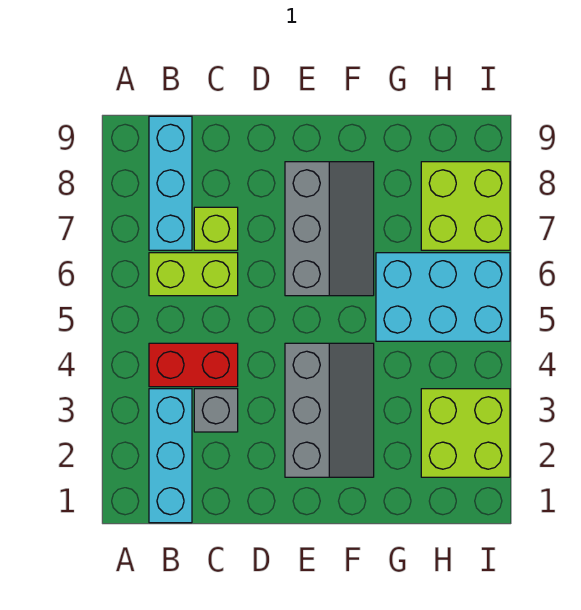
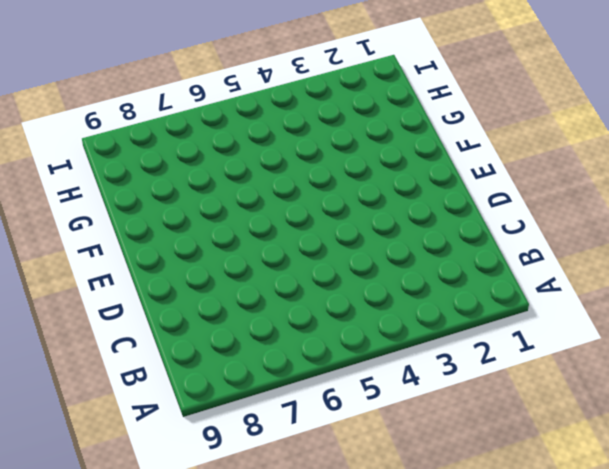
none -> cyan brick B1:B3 level 1
none -> red brick B4:C4 level 1

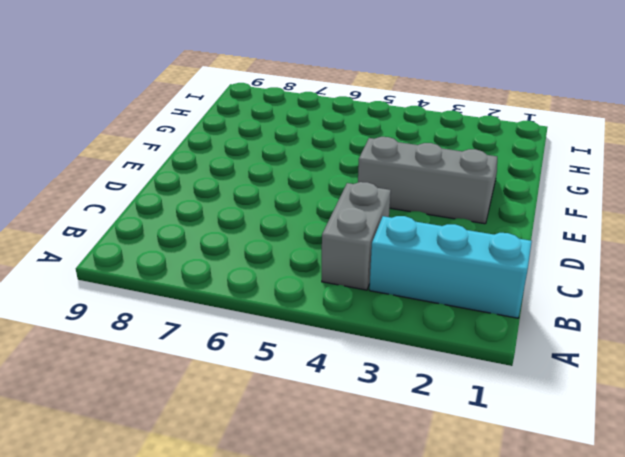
grey brick B4:C4 level 1 -> red brick B4:C4 level 1
none -> lime brick B6:C6 level 1
none -> cyan brick B7:B9 level 1

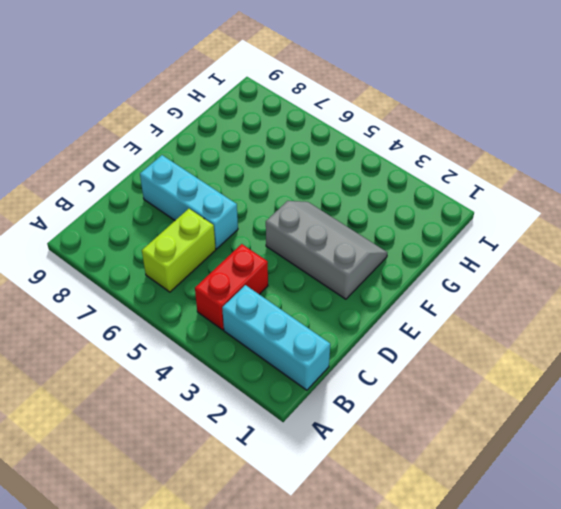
cyan brick D6:D8 level 1 -> cyan brick B7:B9 level 1
none -> grey brick C3 level 1
none -> lime brick C7 level 1

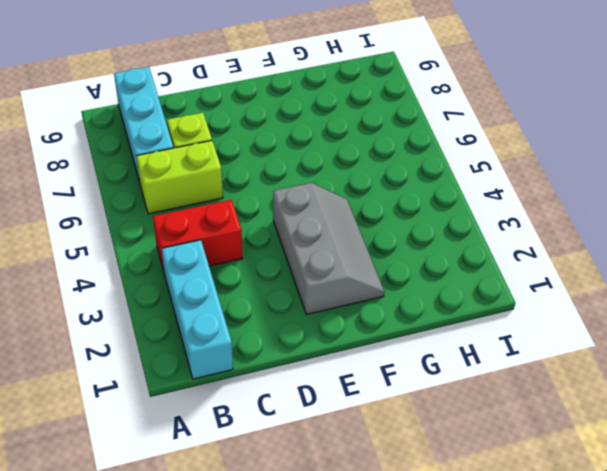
none -> grey brick C3 level 1
none -> grey slope E6:F8 level 1 top E

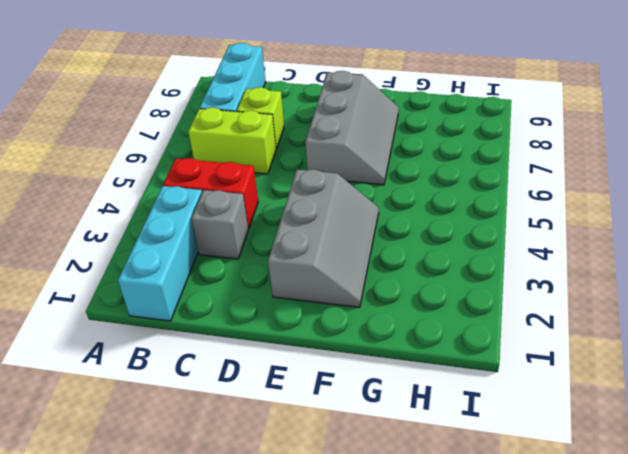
none -> cyan brick G5:I6 level 1
none -> lime brick H2:I3 level 1

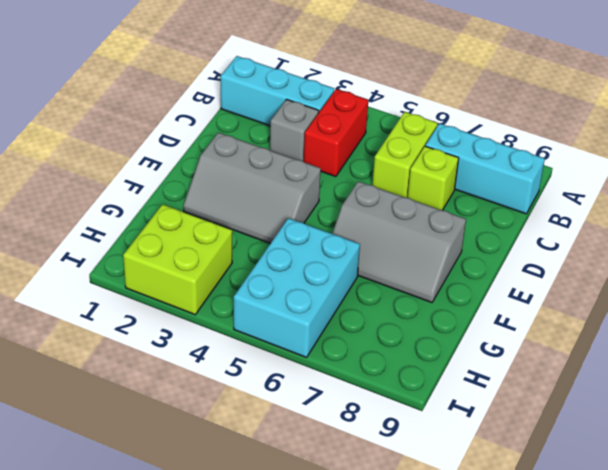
none -> lime brick H7:I8 level 1

